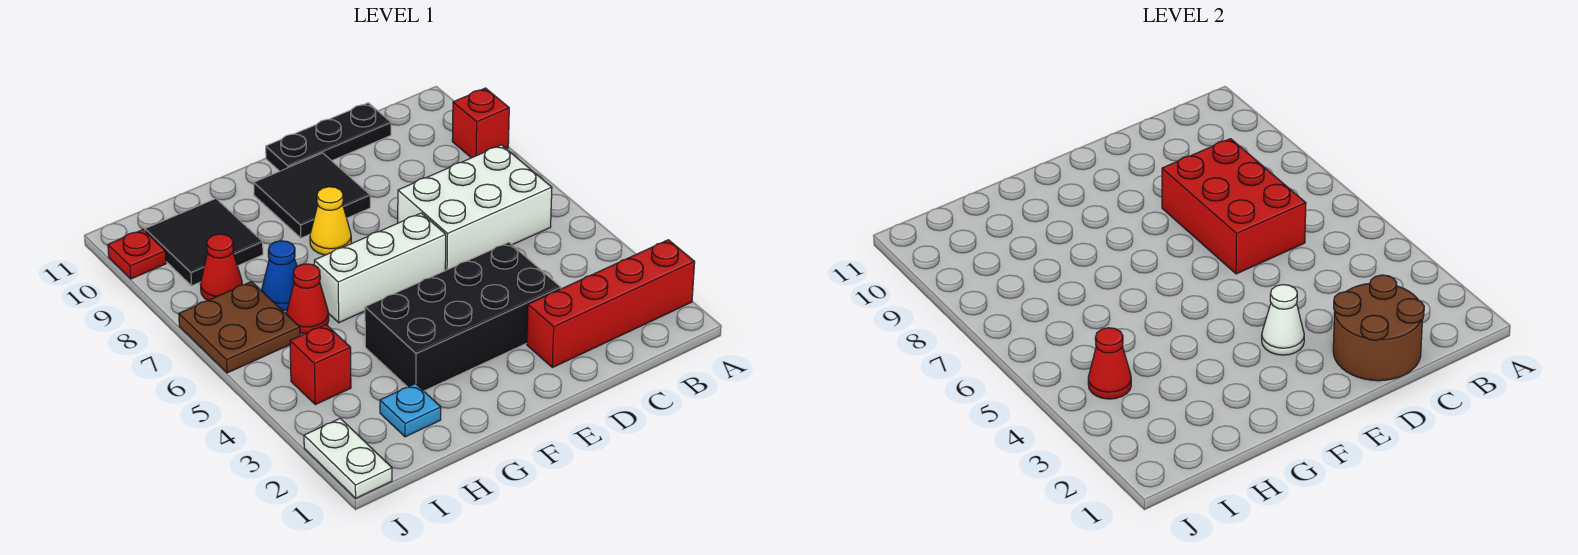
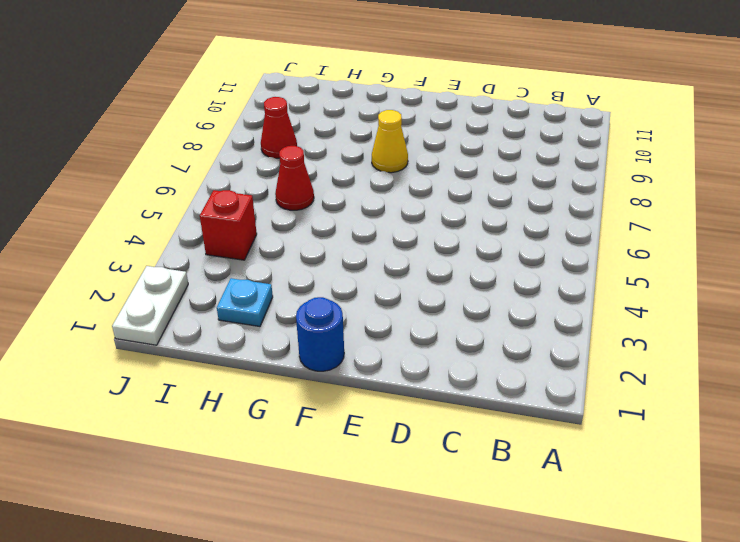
blue round brick F1 level 1 -> none
none -> red brick A2:D2 level 1
none -> red brick A9 level 1
none -> white brick B6:D7 level 1

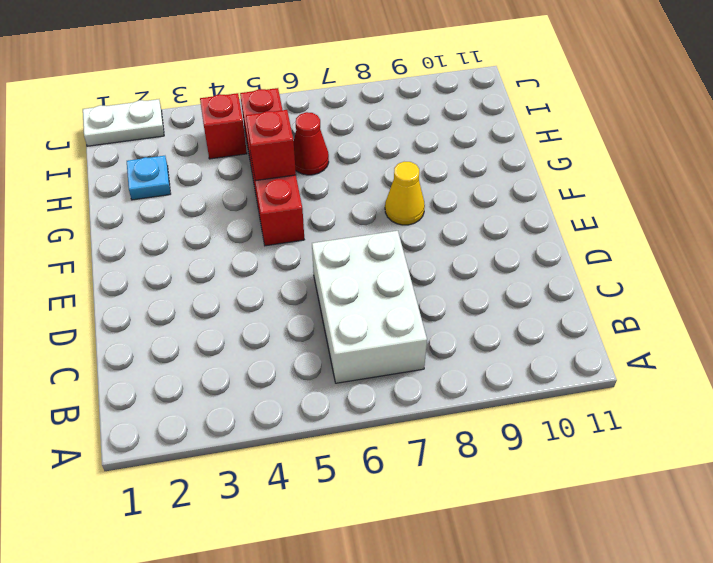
red brick F5:I5 level 1 -> red brick A2:D2 level 1
red brick G5 level 2 -> red brick A9 level 1
none -> black plate C11:E11 level 1
none -> black brick D3:G4 level 1
none -> white brick E6:G6 level 1

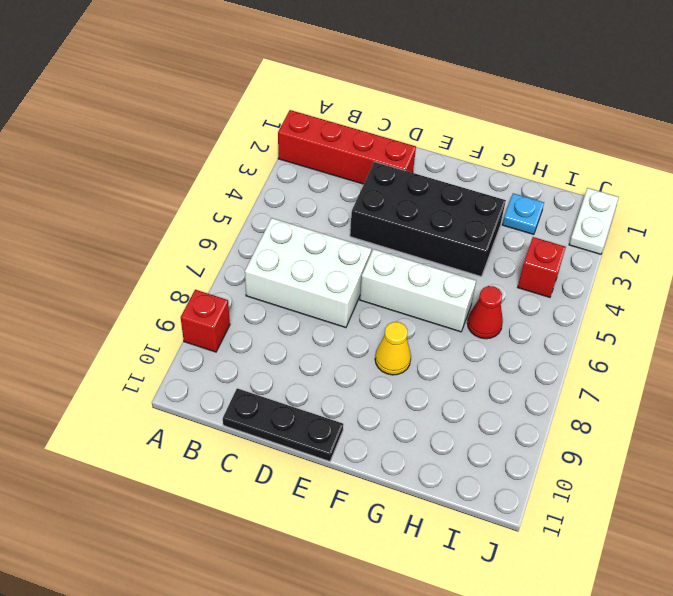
none -> black tile E9:F10 level 1
none -> blue cone H7 level 1
none -> black tile H9:I10 level 1

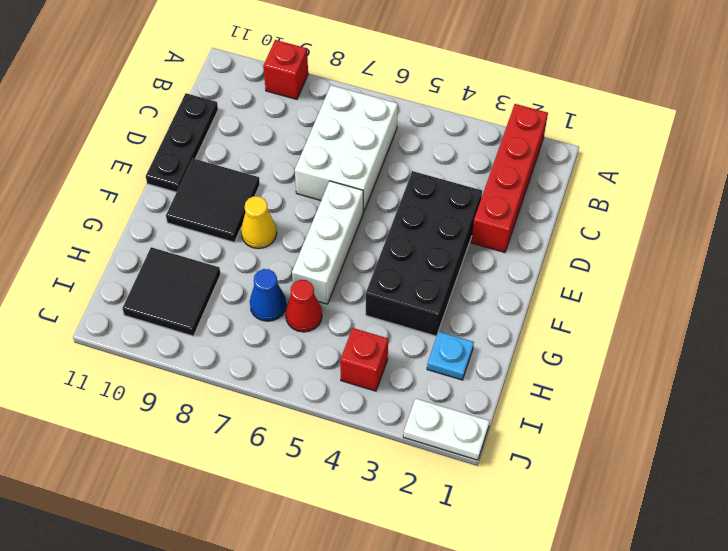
none -> brown plate I6:J7 level 1
none -> red cone I8 level 1
none -> red plate J10 level 1

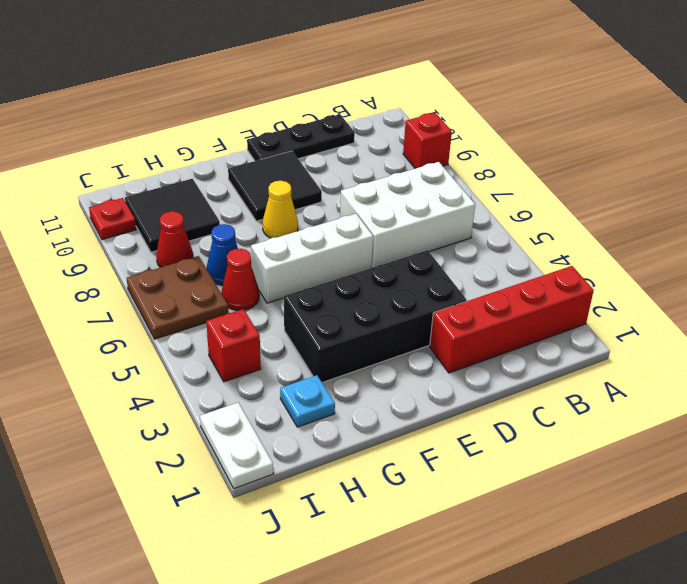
none -> brown round brick C1:D2 level 2
none -> red brick C6:D8 level 2
none -> white cone E3 level 2

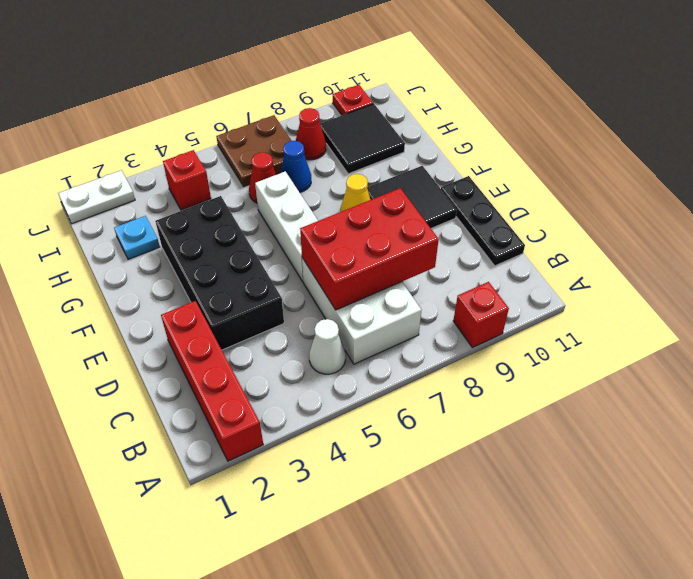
white cone B5 level 1 -> white cone E3 level 2
none -> brown round brick C1:D2 level 2
none -> red cone I4 level 2

